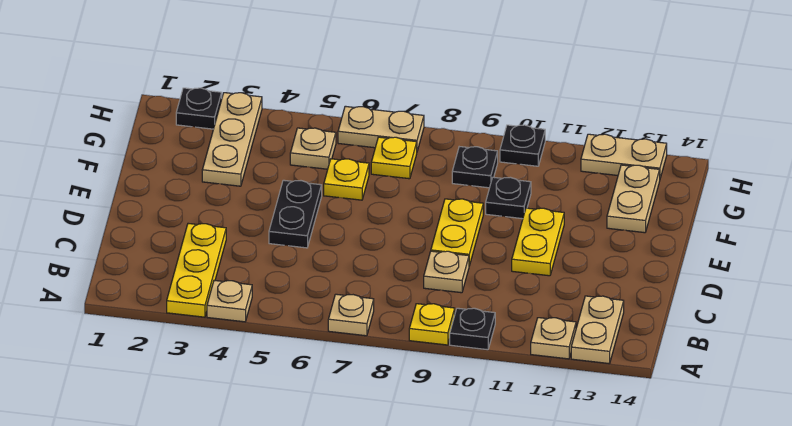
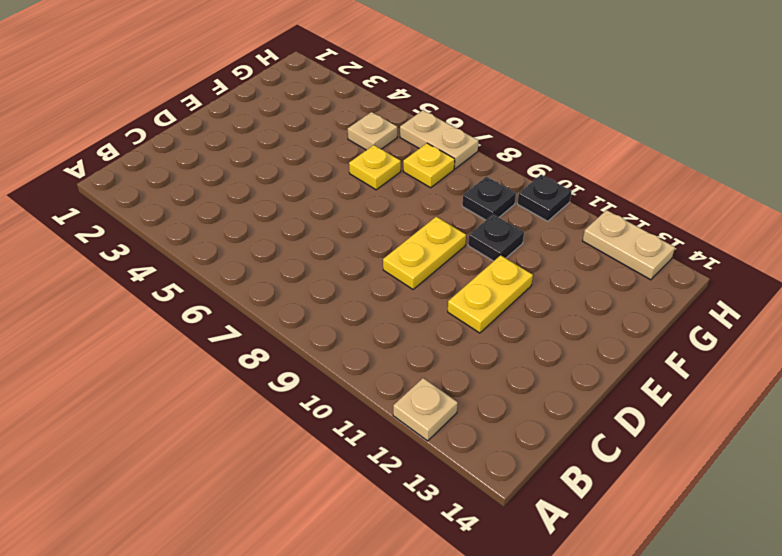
none -> yellow plate A3:C3 level 1
none -> tan plate A4 level 1
none -> tan plate A7 level 1

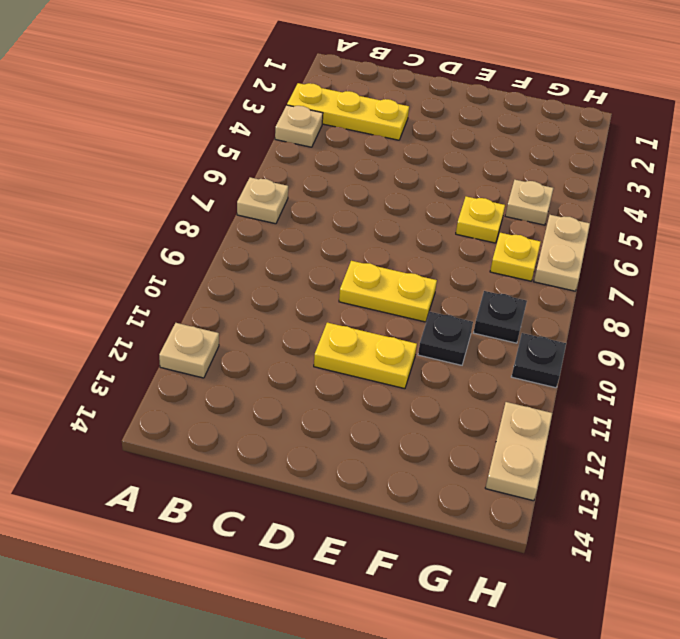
none -> yellow plate A9 level 1
none -> black plate A10 level 1
none -> tan plate A13:B13 level 1

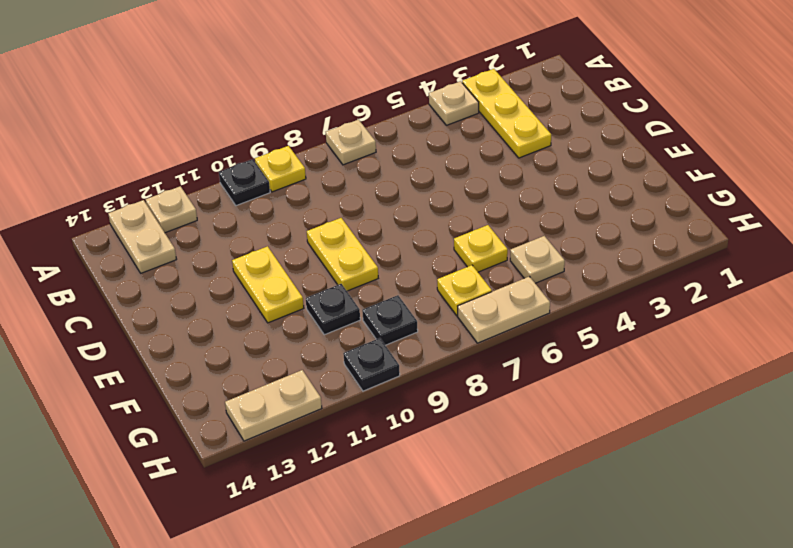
none -> tan plate C9 level 1
none -> black plate D5:E5 level 1
none -> tan plate F3:H3 level 1

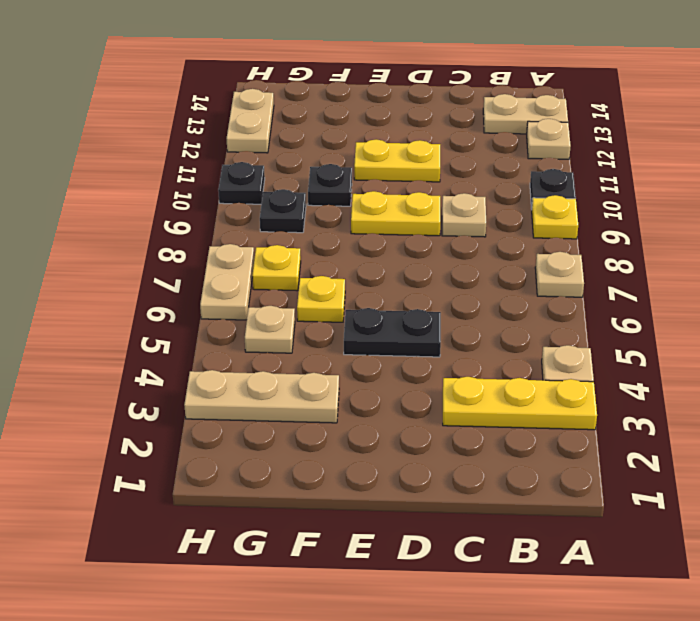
none -> tan plate F13:G13 level 1
none -> black plate H2 level 1

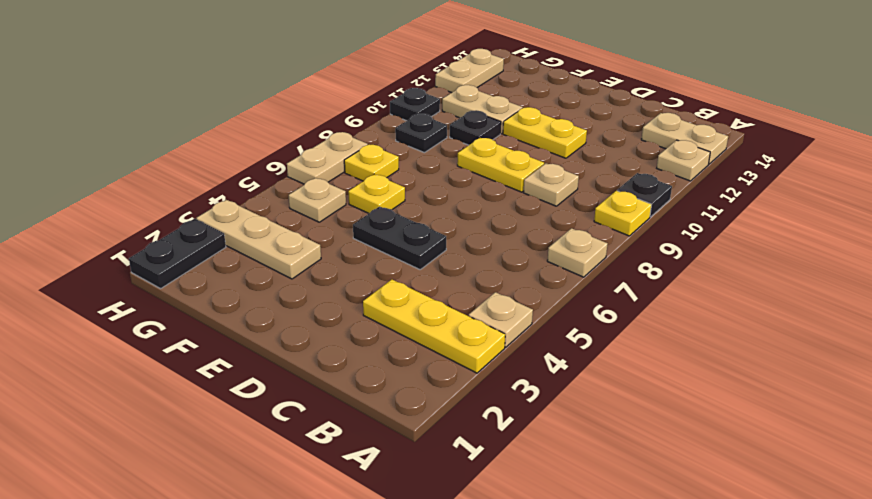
tan plate F11:G11 level 1 -> tan plate F13:G13 level 1
black plate H1:H2 level 1 -> black plate H2 level 1

